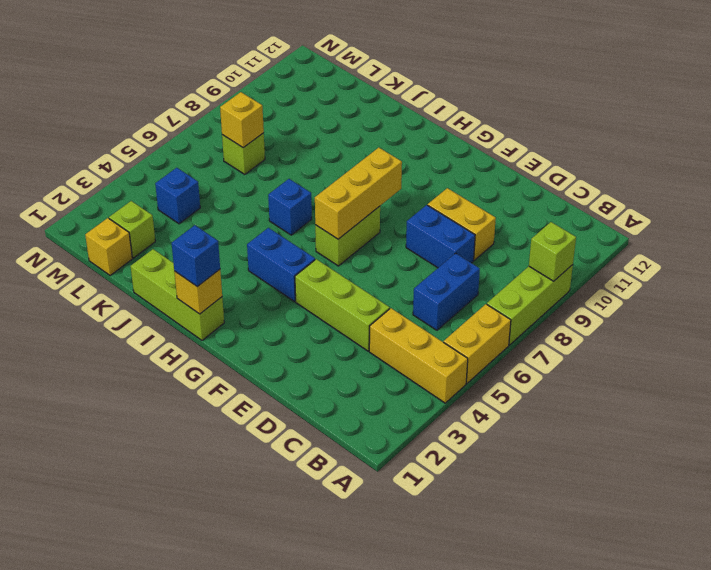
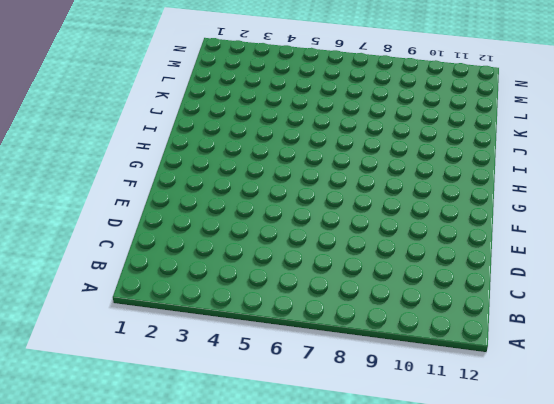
none -> yellow brick A4:C4 level 1
none -> yellow brick A5:A6 level 1
none -> lime brick A7:A9 level 1

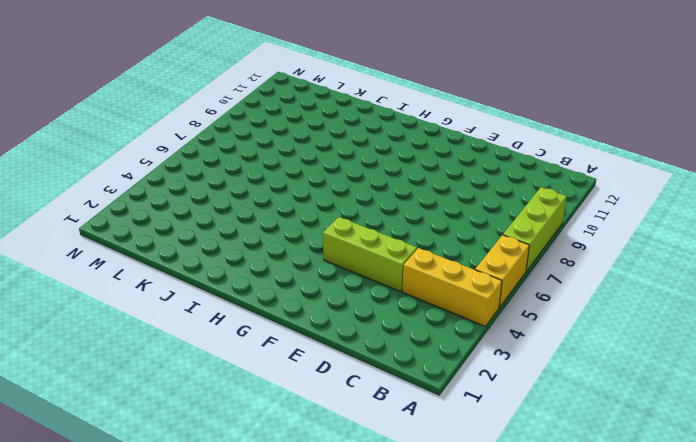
none -> blue brick C6:C7 level 1
none -> blue brick D8:E8 level 1
none -> yellow brick D9:E9 level 1

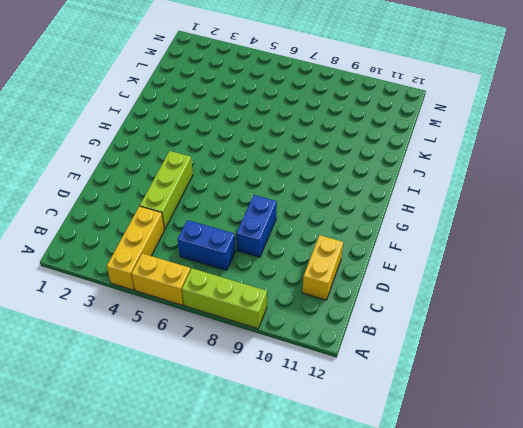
yellow brick C11:D11 level 1 -> yellow brick D9:E9 level 1
none -> blue brick G4:H4 level 1
none -> lime brick G6:G7 level 1
none -> lime brick H1:J1 level 1

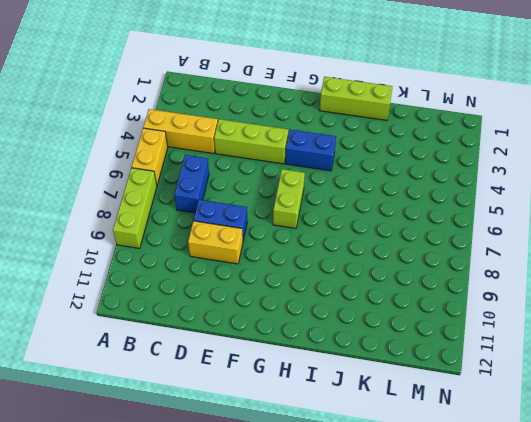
none -> blue brick I6 level 1
none -> yellow brick L1 level 1
none -> lime brick L2 level 1

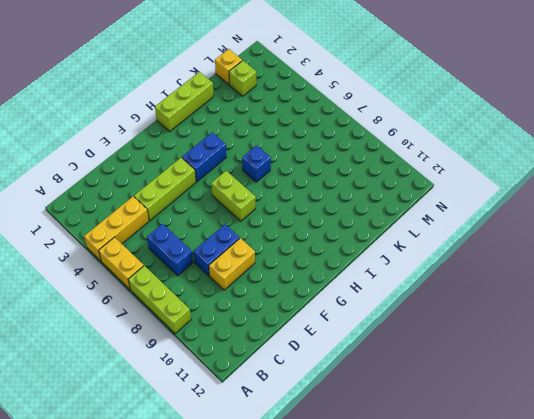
none -> blue brick L4 level 1
none -> lime brick L7 level 1
none -> lime brick A9 level 2

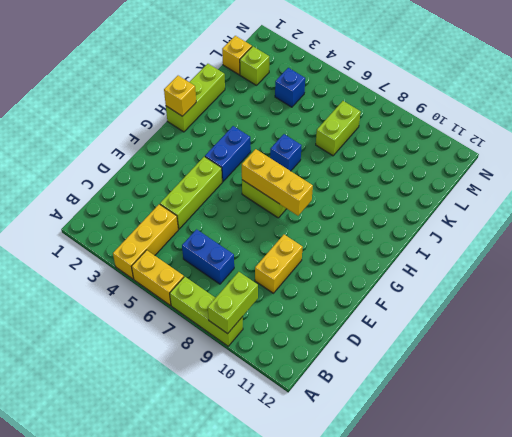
lime brick A9:B9 level 2 -> lime brick A9 level 2
lime brick K7:L7 level 1 -> lime brick L7 level 1
none -> blue brick D8:E8 level 1
none -> yellow brick L7 level 2
none -> blue brick H1 level 3

